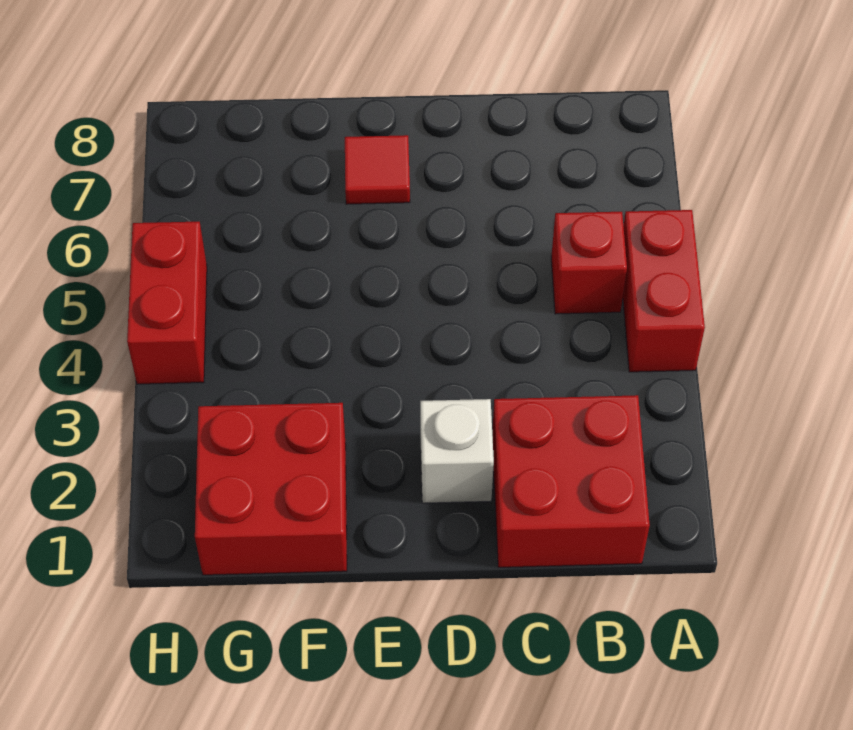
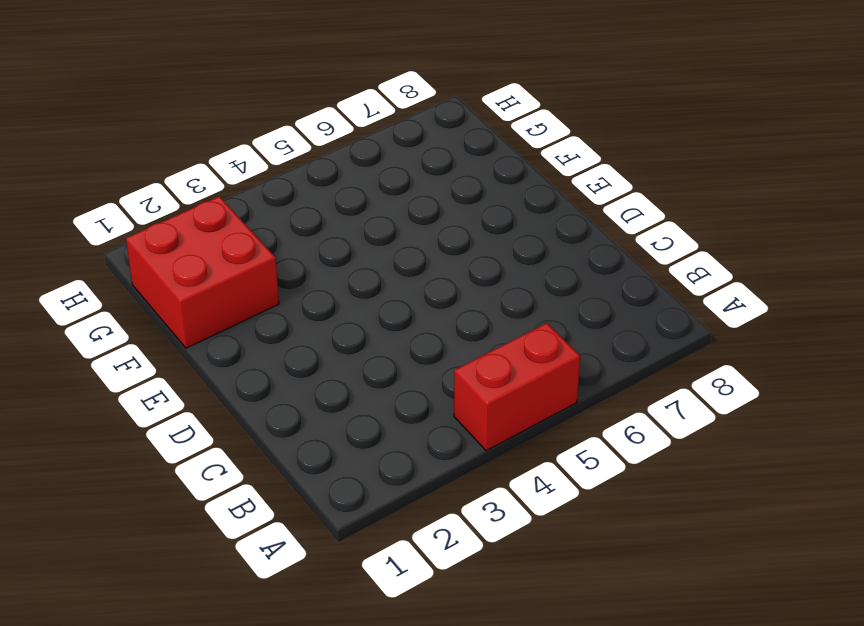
none -> red brick B1:C2 level 1
none -> red brick B5 level 1

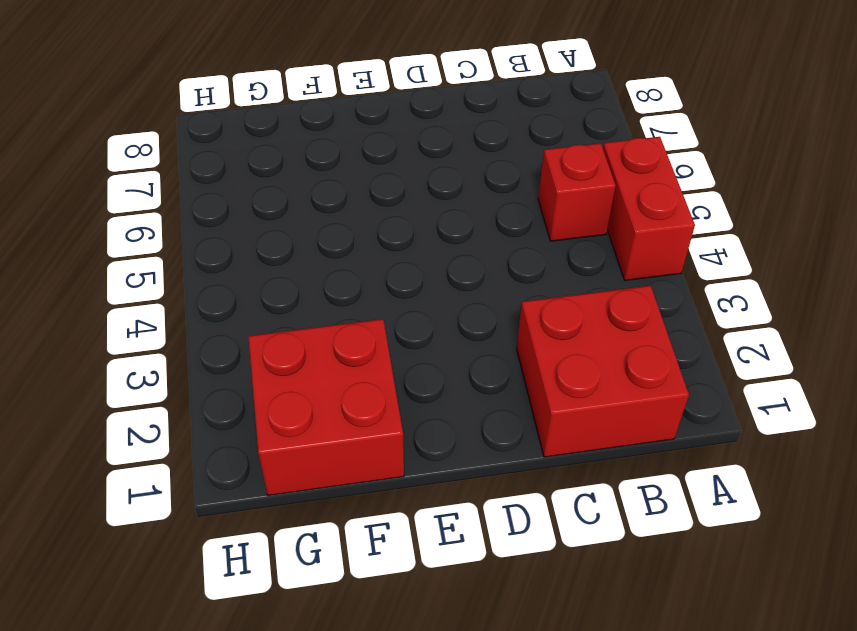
none -> white brick D2 level 1
none -> red tile E7 level 1

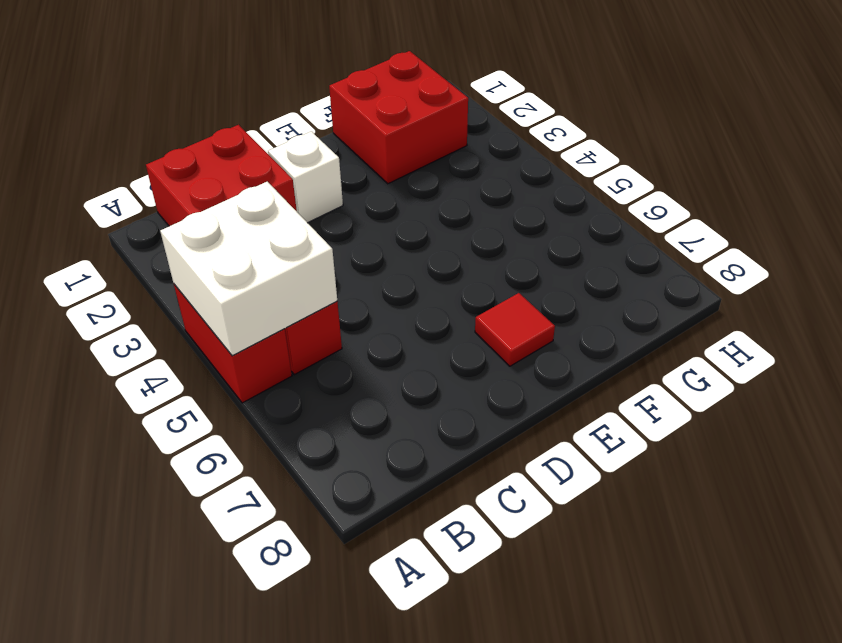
white brick A4:B5 level 2 -> none
none -> red brick H4:H5 level 1

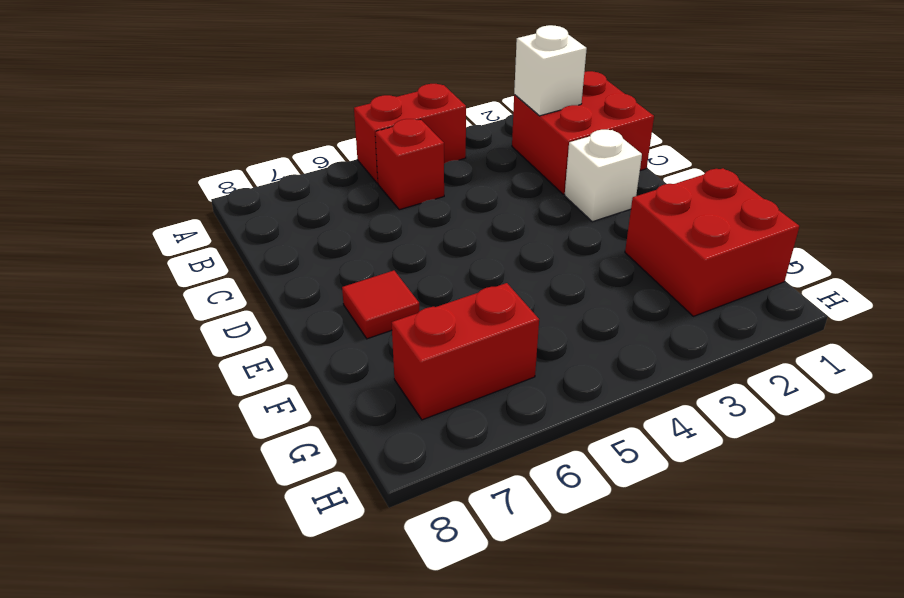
white brick B2 level 2 -> none
red brick G6:G7 level 1 -> red brick H4:H5 level 1

